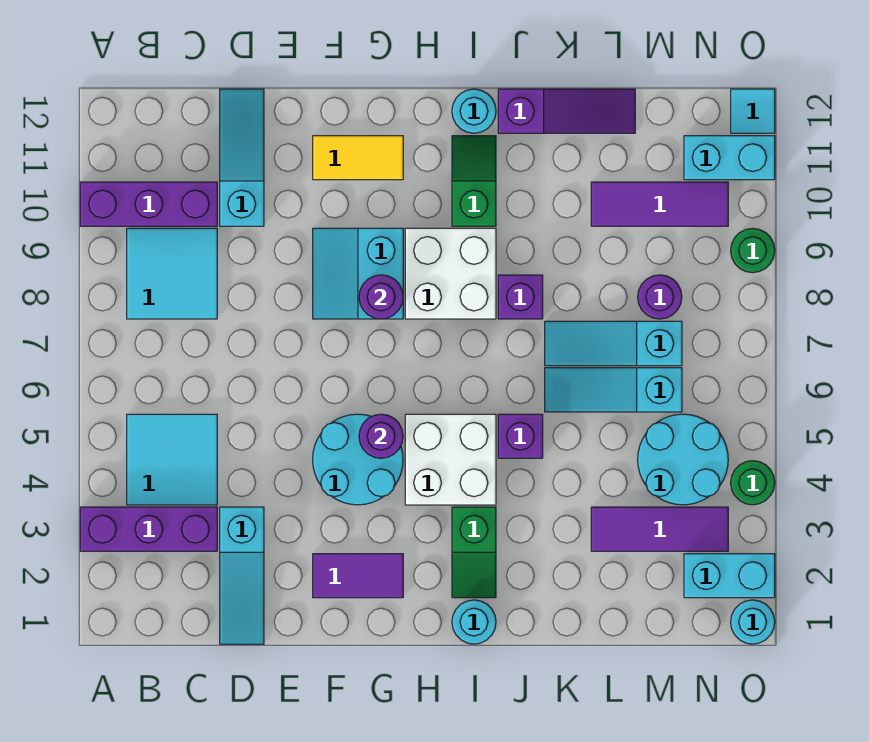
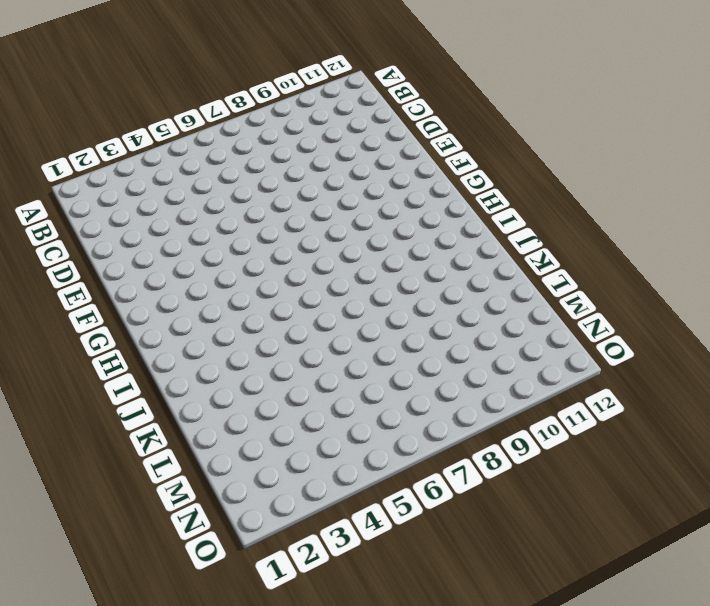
none -> purple brick A3:C3 level 1
none -> purple brick A10:C10 level 1
none -> cyan tile B4:C5 level 1
none -> cyan tile B8:C9 level 1

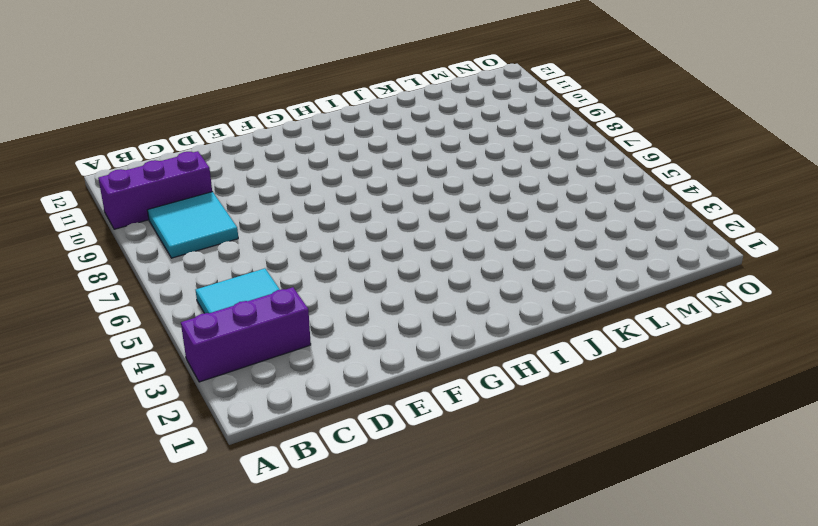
none -> cyan slope D1:D3 level 1 top 3
none -> cyan slope D10:D12 level 1 top 10
none -> purple tile F2:G2 level 1
none -> cyan round brick F4:G5 level 1

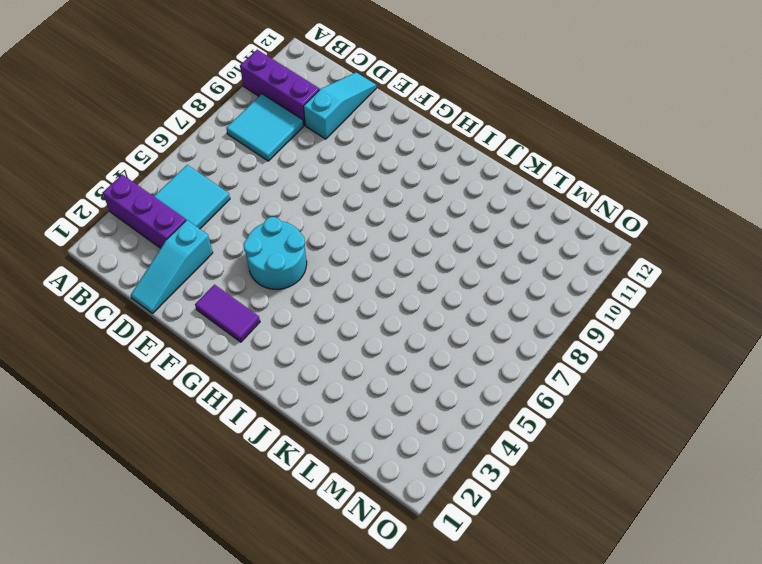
none -> cyan slope F8:G9 level 1 top G
none -> yellow tile F11:G11 level 1
none -> white brick H4:I5 level 1
none -> white brick H8:I9 level 1

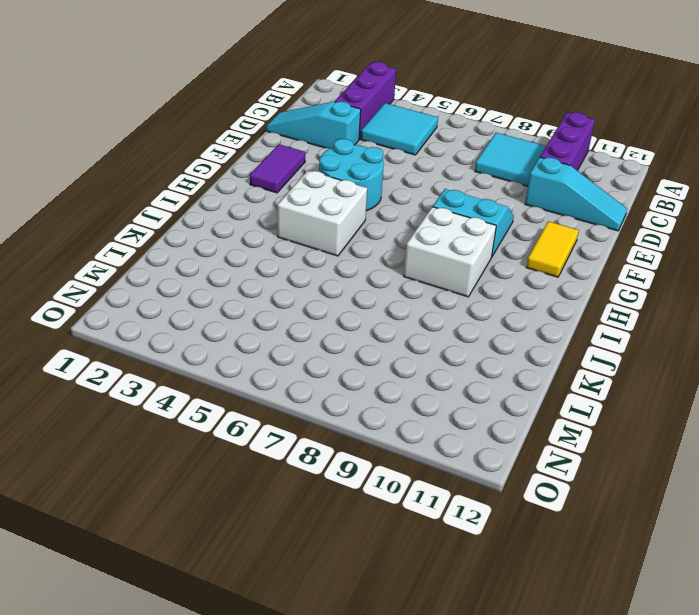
none -> cyan round brick I1 level 1
none -> green slope I2:I3 level 1 top 3
none -> green slope I10:I11 level 1 top 10
none -> cyan round brick I12 level 1

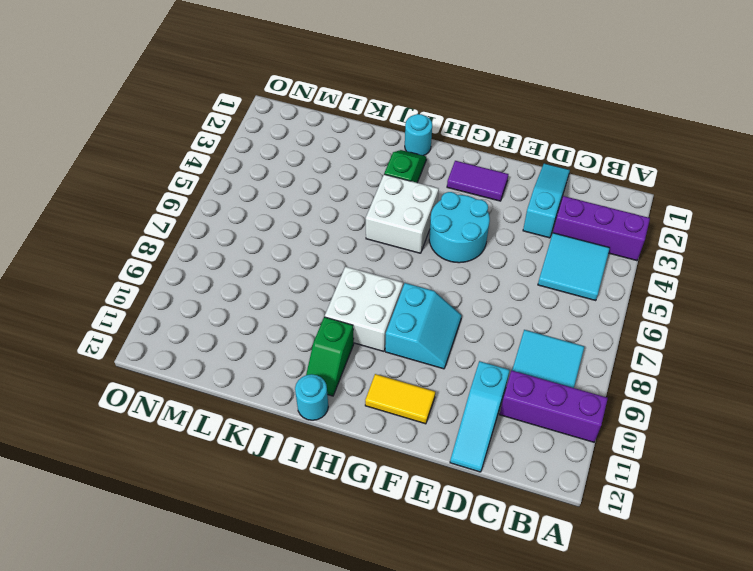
none -> purple brick J5 level 1
none -> purple brick J8 level 1
none -> purple slope J12:L12 level 1 top J
none -> cyan slope K6:M6 level 1 top M

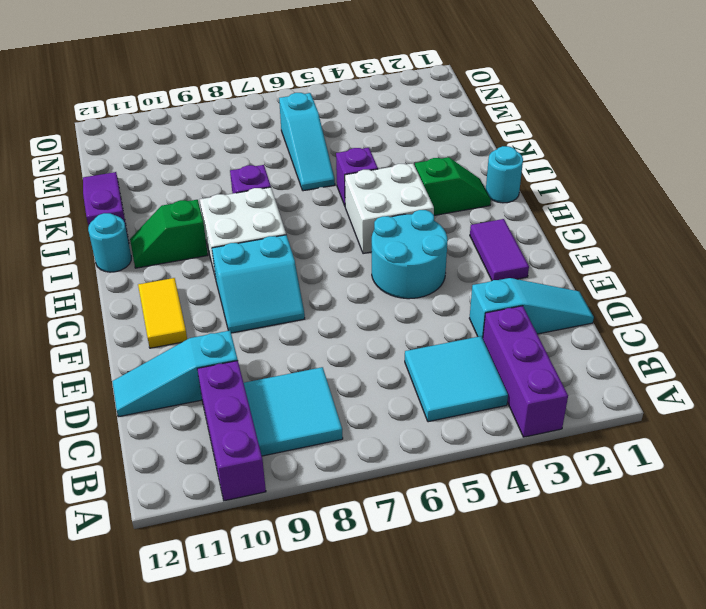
none -> cyan slope K7:M7 level 1 top M
none -> purple tile L3:N3 level 1
none -> purple tile L10:N10 level 1
none -> cyan round brick M4:N5 level 1

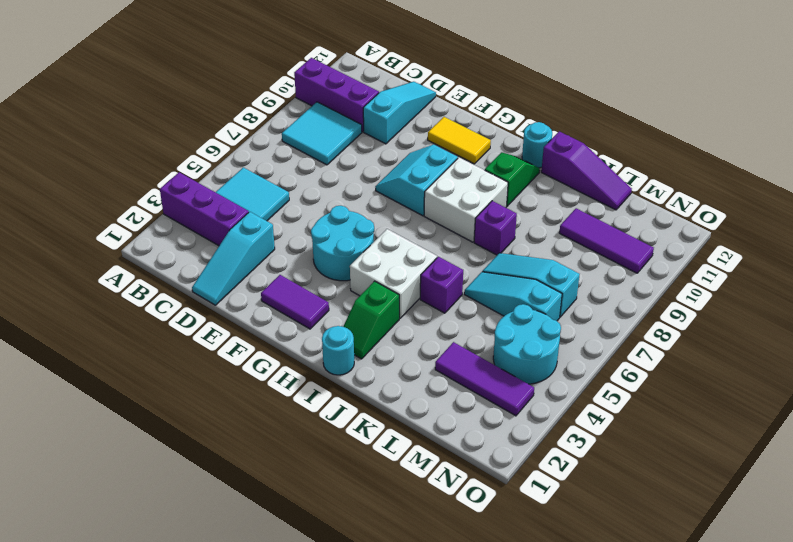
none -> purple round brick M8 level 1
none -> cyan brick N2:O2 level 1
none -> cyan brick N11:O11 level 1
none -> cyan round brick O1 level 1

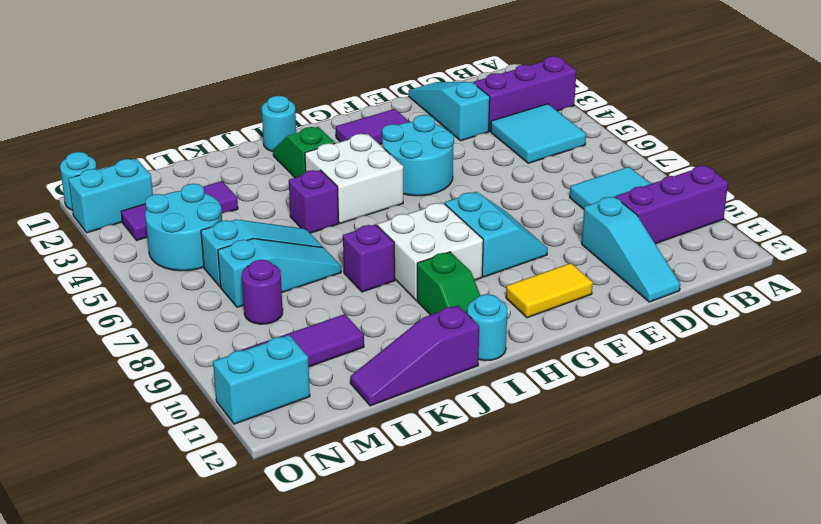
none -> green round brick O4 level 1
none -> green round brick O9 level 1
none -> cyan tile O12 level 1
none -> purple round brick G5 level 2

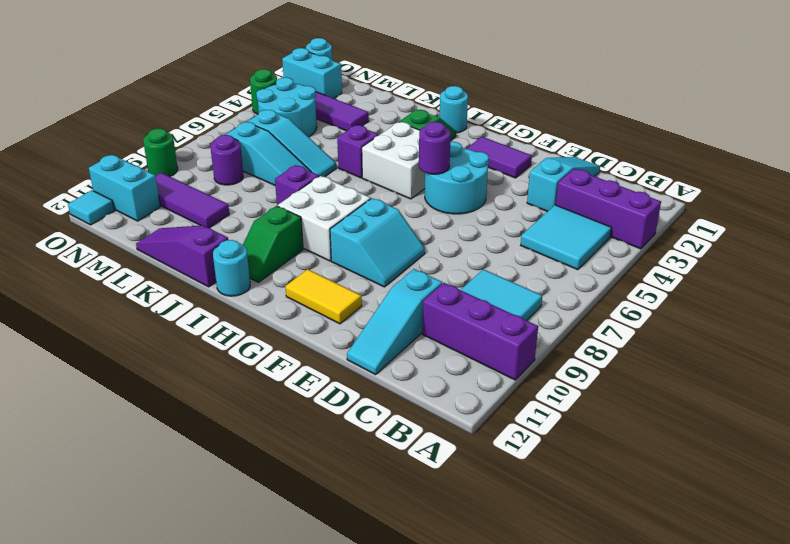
none -> purple round brick G8 level 2

